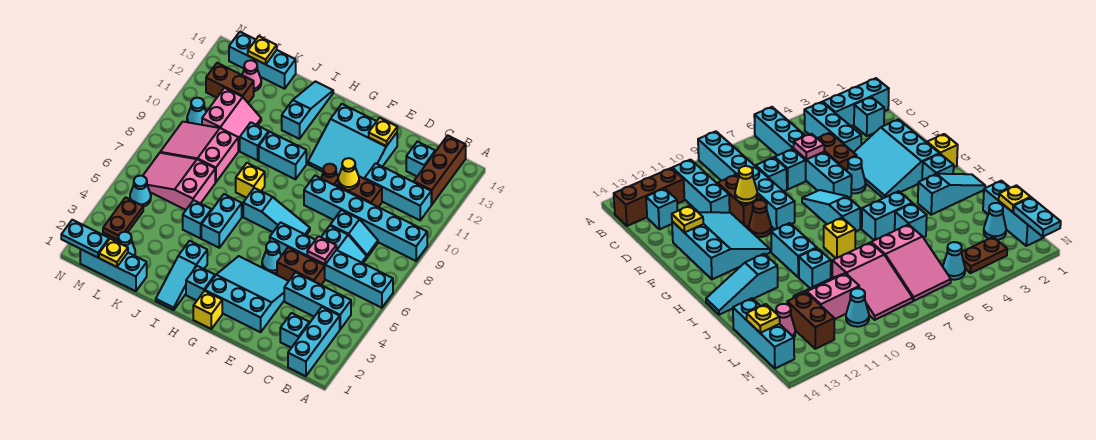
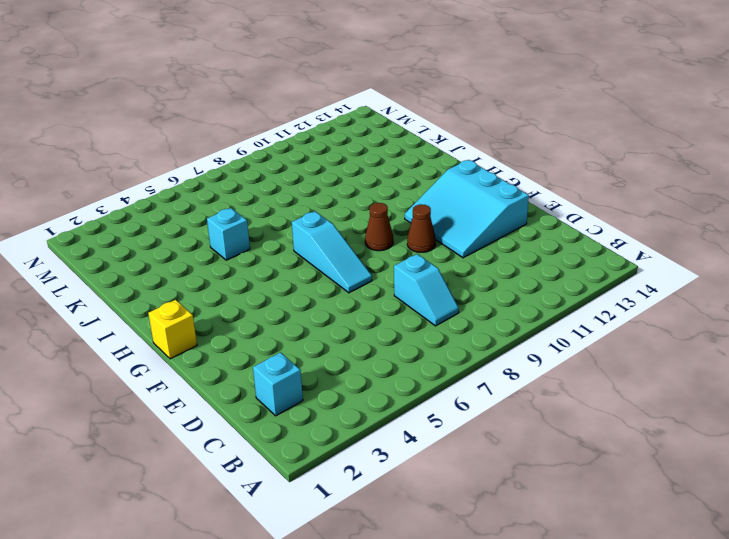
brown cone G9 level 1 -> none
none -> cyan brick A6:F6 level 1
none -> cyan brick A9:F9 level 1
none -> cyan brick B1:B3 level 1
none -> cyan brick B4:D4 level 1

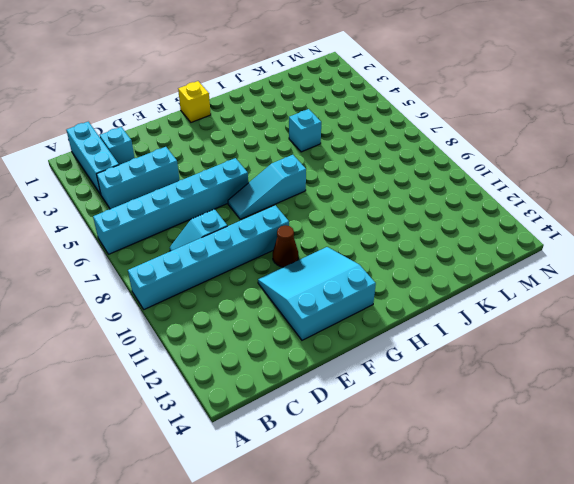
none -> cyan brick B11:D11 level 1
none -> brown brick B12:B14 level 1
none -> cyan slope C7:D7 level 1 top D
none -> cyan brick C13 level 1

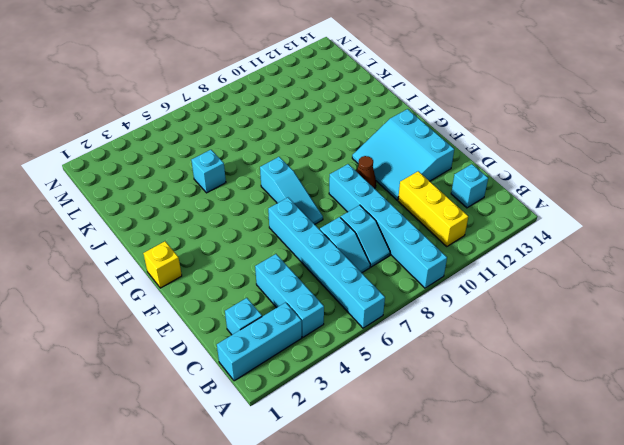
yellow brick B11:D11 level 1 -> cyan brick B11:D11 level 1
none -> brown brick B12:B14 level 1
none -> brown brick D5:E5 level 1
none -> brown brick D10:E10 level 1
none -> cyan slope E2:G4 level 1 top 2

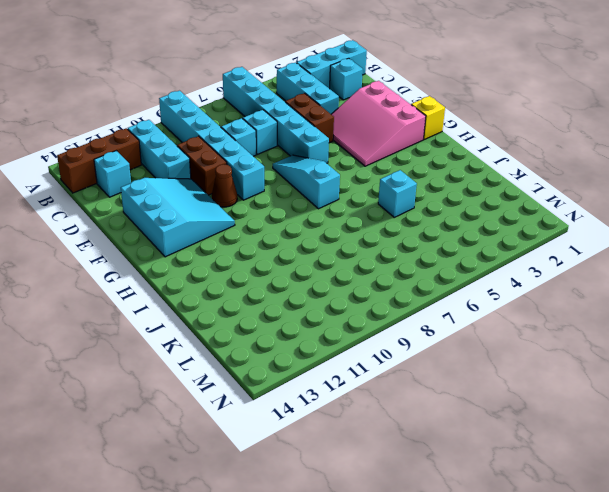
pink slope E2:G4 level 1 top 2 -> cyan slope E2:G4 level 1 top 2
none -> cyan cone F5 level 1
none -> cyan brick H2 level 1
none -> cyan brick H10:I10 level 1
none -> cyan slope I1:I3 level 1 top 3

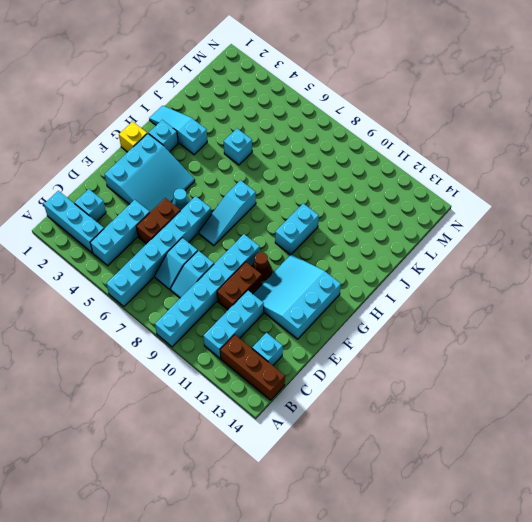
none -> cyan brick I5:I6 level 1
none -> yellow brick I8 level 1
none -> cyan slope I12:I14 level 1 top 12
none -> cyan brick J10 level 1

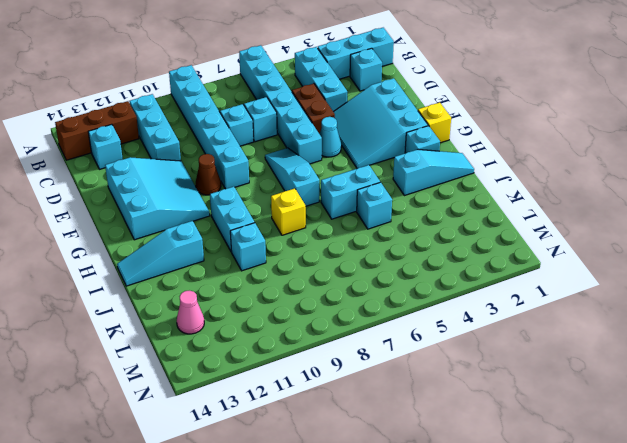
none -> brown brick D10:E10 level 1
none -> cyan brick K1:M1 level 1
none -> pink slope K6:M7 level 1 top K
none -> pink slope K8:M9 level 1 top K

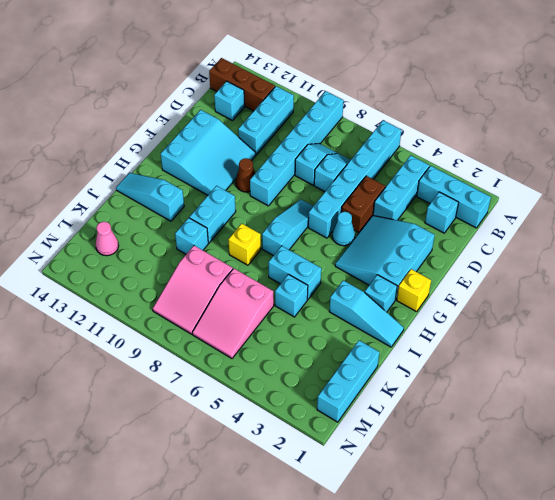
none -> brown brick D10:E10 level 1
none -> pink slope K10:L11 level 1 top L
none -> cyan brick K14:M14 level 1
none -> cyan cone L2 level 1

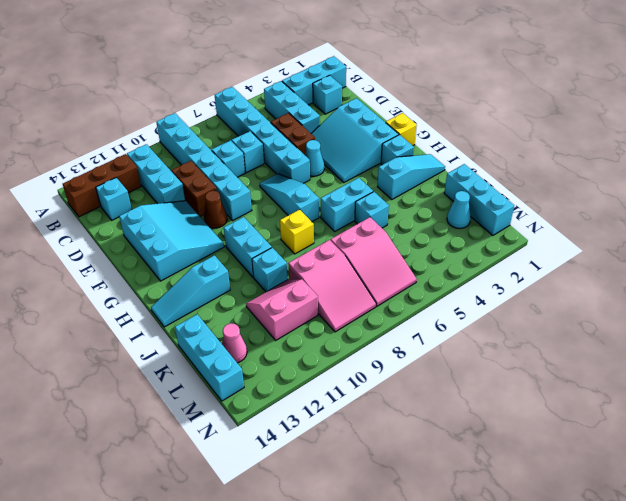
none -> brown brick L12:M12 level 1
none -> brown plate M3:M4 level 1
none -> cyan cone M5 level 1
none -> cyan cone M10 level 1

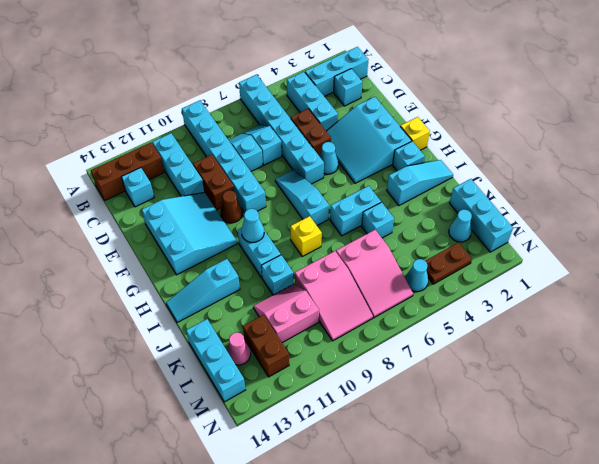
cyan cone H10 level 2 -> cyan cone M10 level 1
none -> pink plate D6 level 2
none -> yellow cone E10 level 2
none -> yellow plate E13 level 2
none -> yellow plate L1 level 2

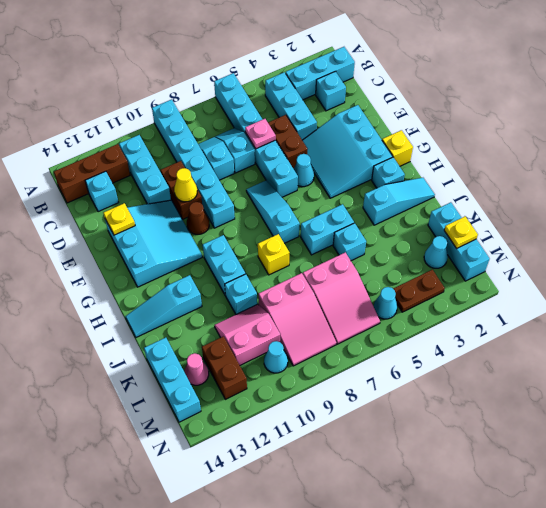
none -> yellow plate L14 level 2
none -> cyan plate M1:N1 level 2

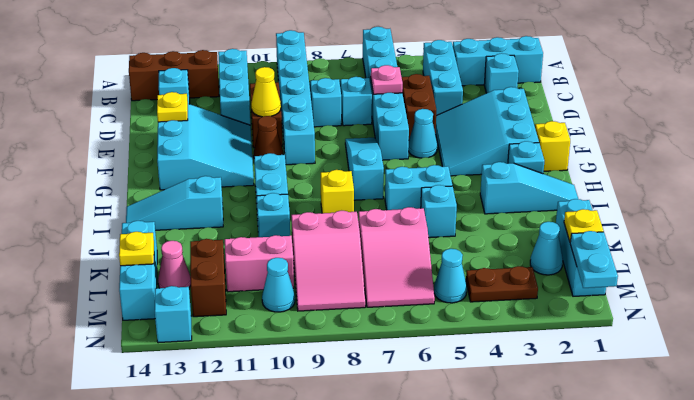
cyan brick N13 level 1 -> none

